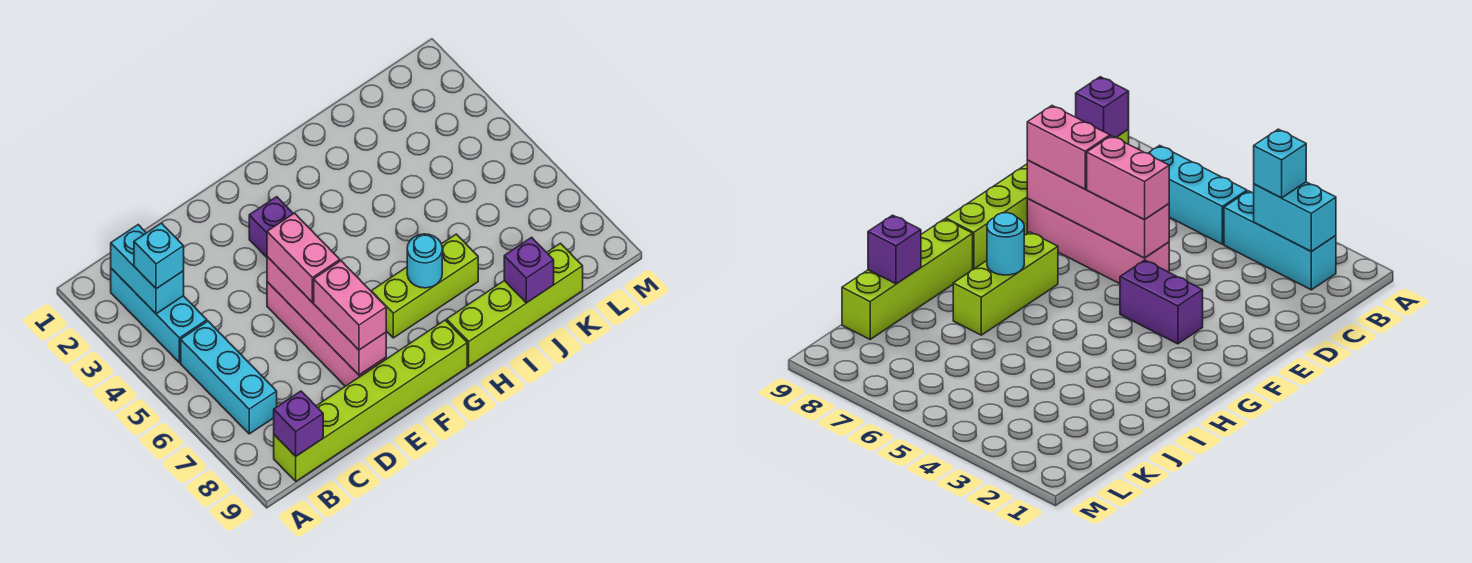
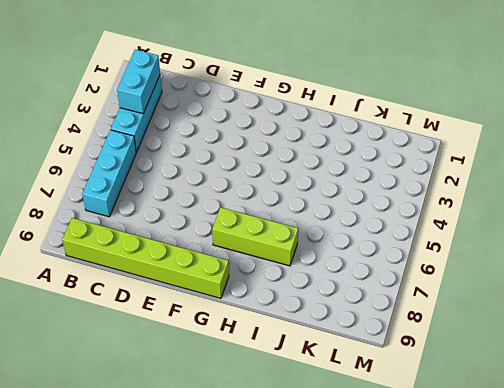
none -> pink brick E5:E8 level 1
none -> purple brick F3:F4 level 1
none -> lime brick H9:K9 level 1

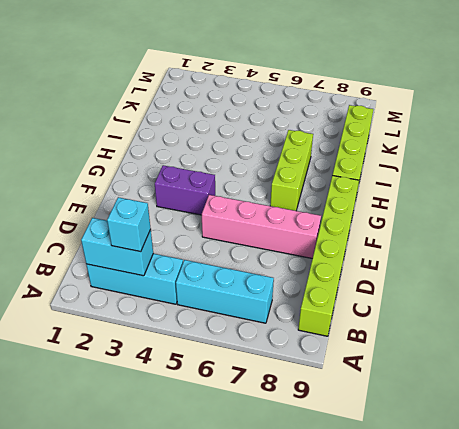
none -> purple brick B9 level 2
none -> pink brick E5:E8 level 2
none -> cyan round brick H7 level 2

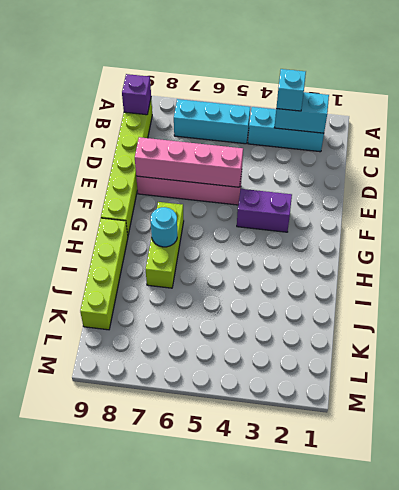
none -> purple brick J9 level 2
none -> pink brick E5:E6 level 3
none -> pink brick E7:E8 level 3

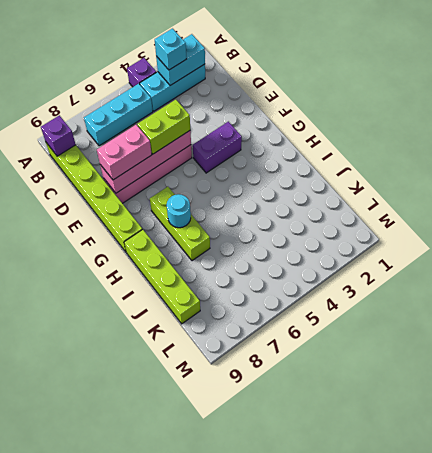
purple brick A4 level 1 -> purple brick J9 level 2
lime brick E5:E6 level 3 -> pink brick E5:E6 level 3

